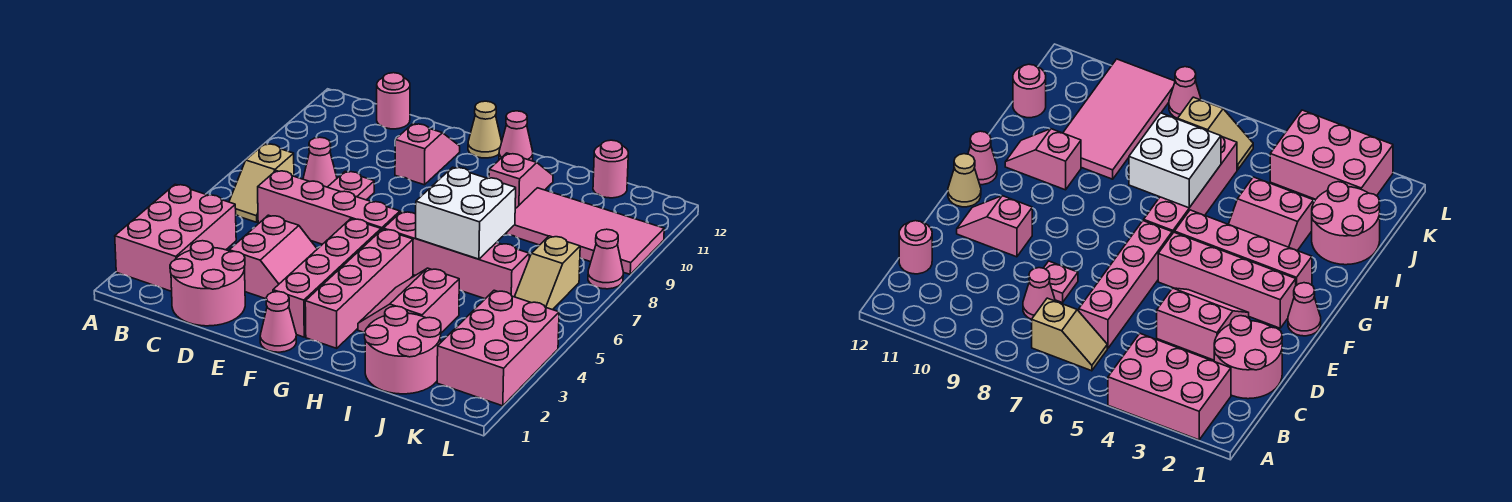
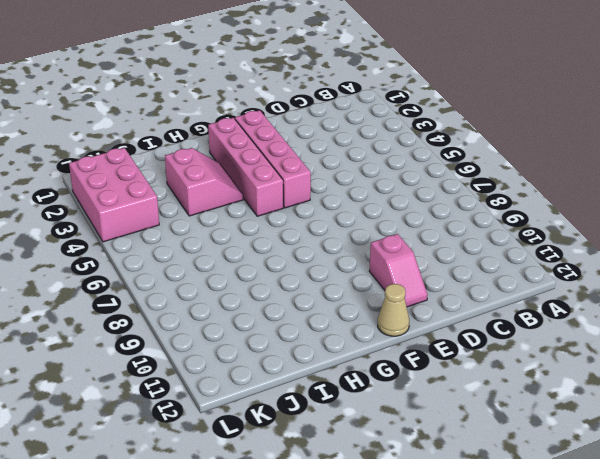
none -> pink brick A2:B4 level 1
none -> tan slope B6:B7 level 1 top 7
none -> pink round brick C1:D2 level 1

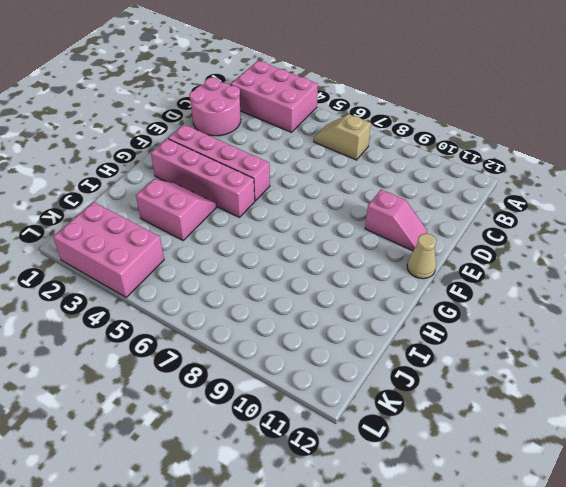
none -> pink brick C6:F6 level 1
none -> pink cone C8 level 1
none -> pink round brick C12 level 1

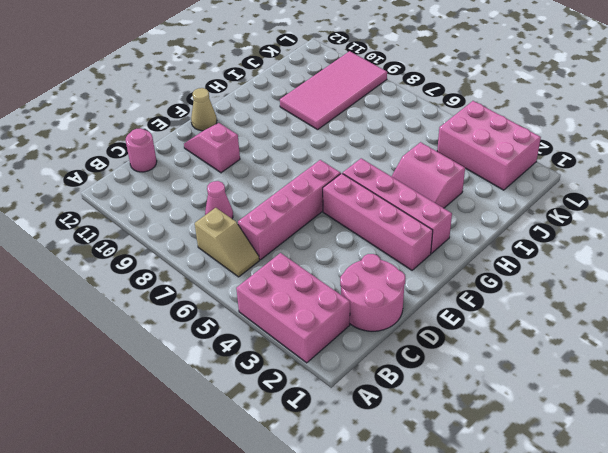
none -> pink slope D3:E4 level 1 top D
none -> pink plate D8 level 1
none -> pink cone F1 level 1

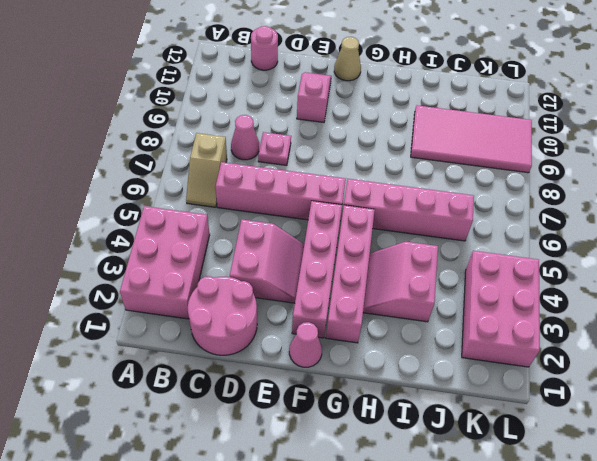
none -> pink cone G12 level 1
none -> pink slope H10:H11 level 1 top 10
none -> pink round brick I1:J2 level 1

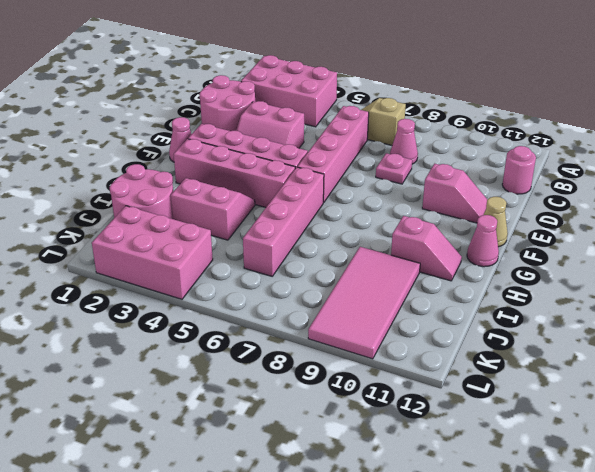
none -> pink round brick J12 level 1
none -> tan slope K6:K7 level 1 top 7
none -> pink cone L8 level 1

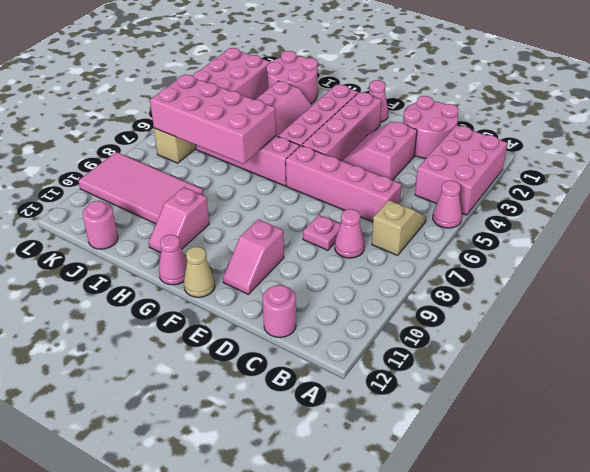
pink cone A5 level 1 -> pink cone L8 level 1
pink brick H6:K7 level 2 -> white brick H6:I7 level 2

